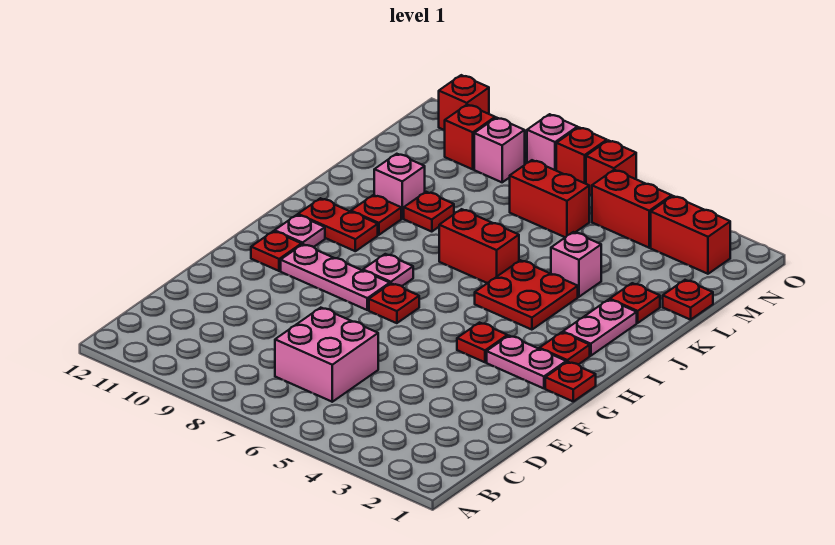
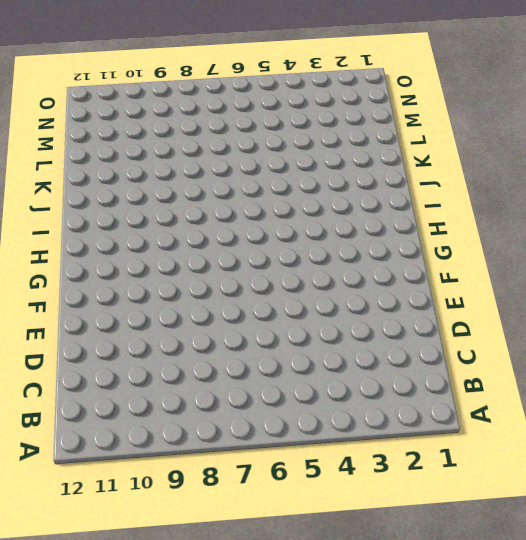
none -> pink brick C6:D7 level 1
none -> red plate G1 level 1
none -> pink plate G2:G3 level 1

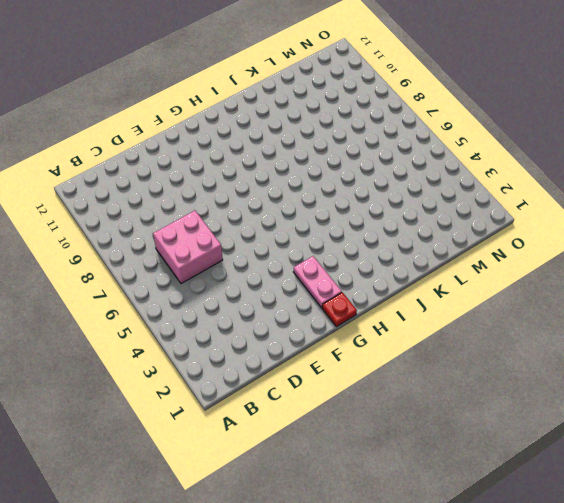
none -> red plate G4 level 1
none -> red plate G7 level 1
none -> pink plate G8:G10 level 1

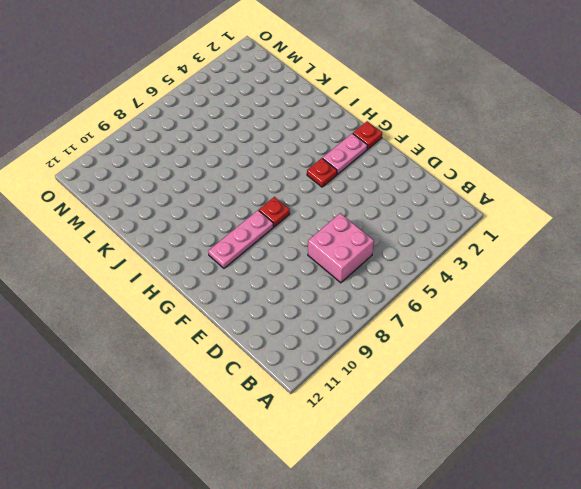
none -> red plate G11 level 1
none -> red plate H2 level 1
none -> pink plate H8 level 1

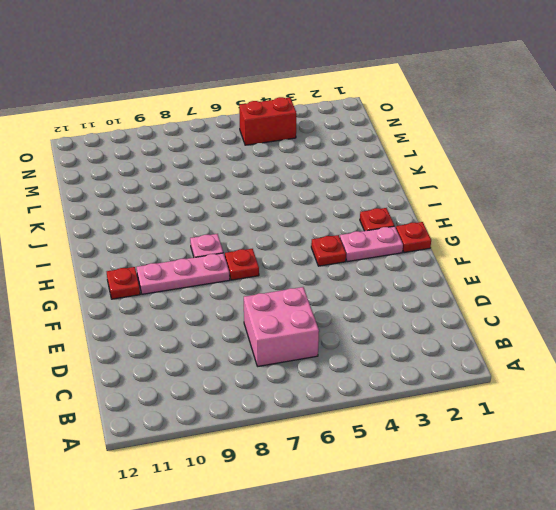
none -> pink plate H11 level 1
none -> pink plate I2:J2 level 1
none -> red plate I4:J5 level 1

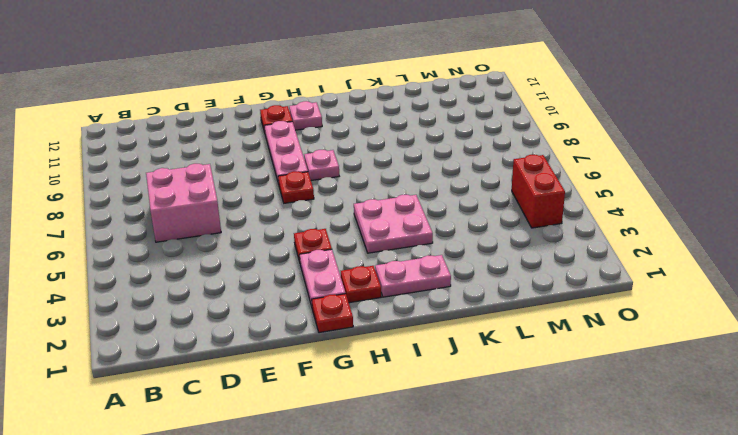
pink plate I4:J5 level 1 -> red plate I4:J5 level 1
none -> red plate I10:I11 level 1
none -> red brick J6:J7 level 1
none -> red plate J10 level 1

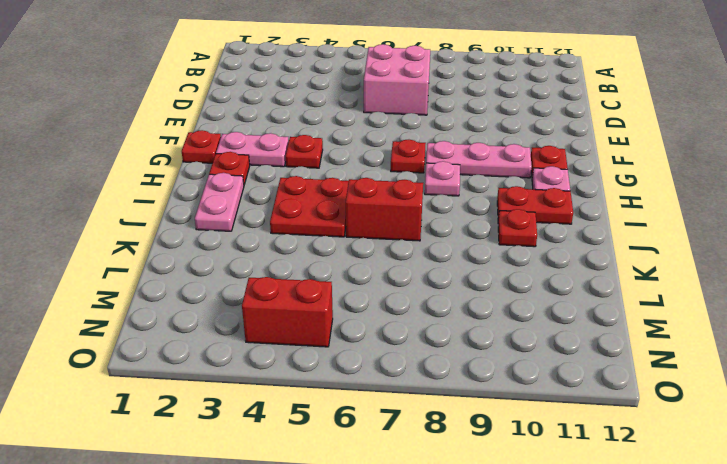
none -> red plate K2 level 1
none -> pink brick K4 level 1
none -> red plate K9 level 1

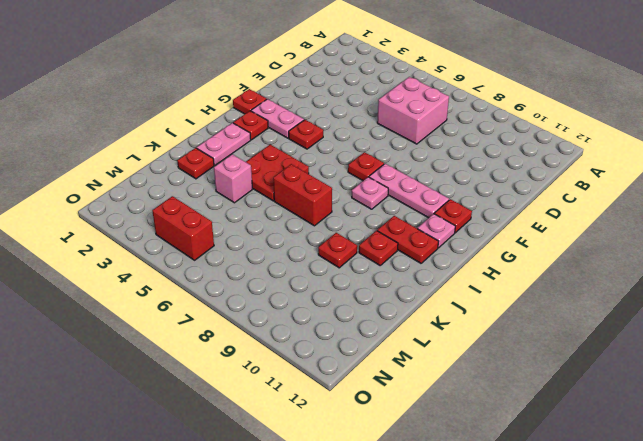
none -> pink brick K10 level 1
none -> red plate L1 level 1
none -> red brick M6:M7 level 1

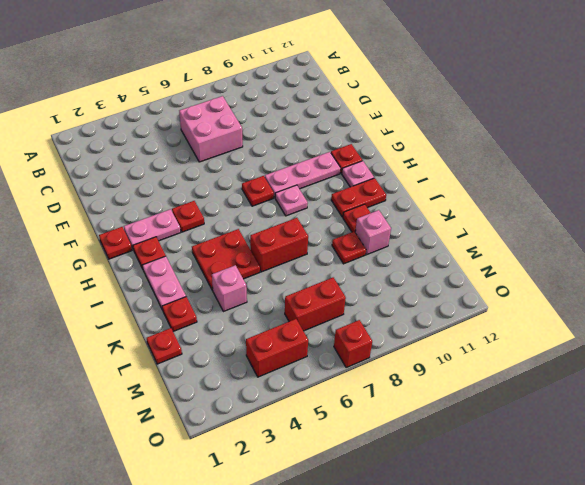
none -> red brick N2:N3 level 1
none -> pink brick N9 level 1
none -> red brick N10 level 1

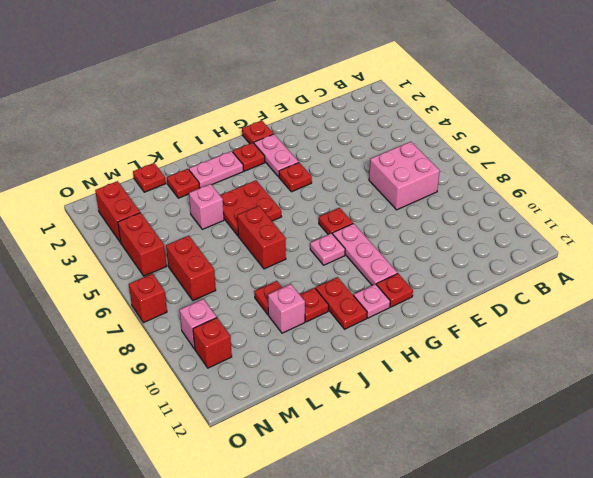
none -> red brick O6 level 1
none -> pink brick O8 level 1
none -> red brick O11 level 1

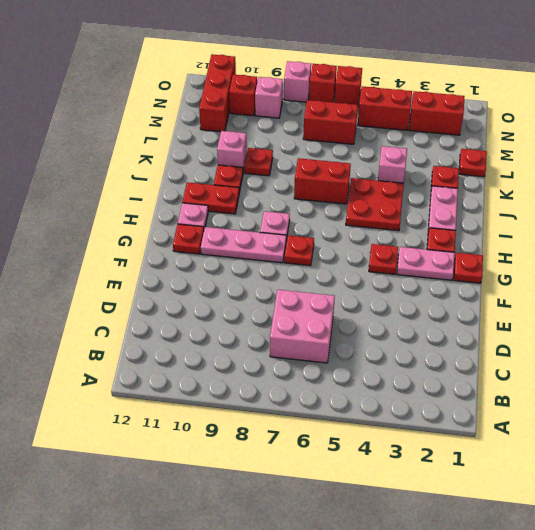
red brick M11:O11 level 1 -> red brick O11 level 1

